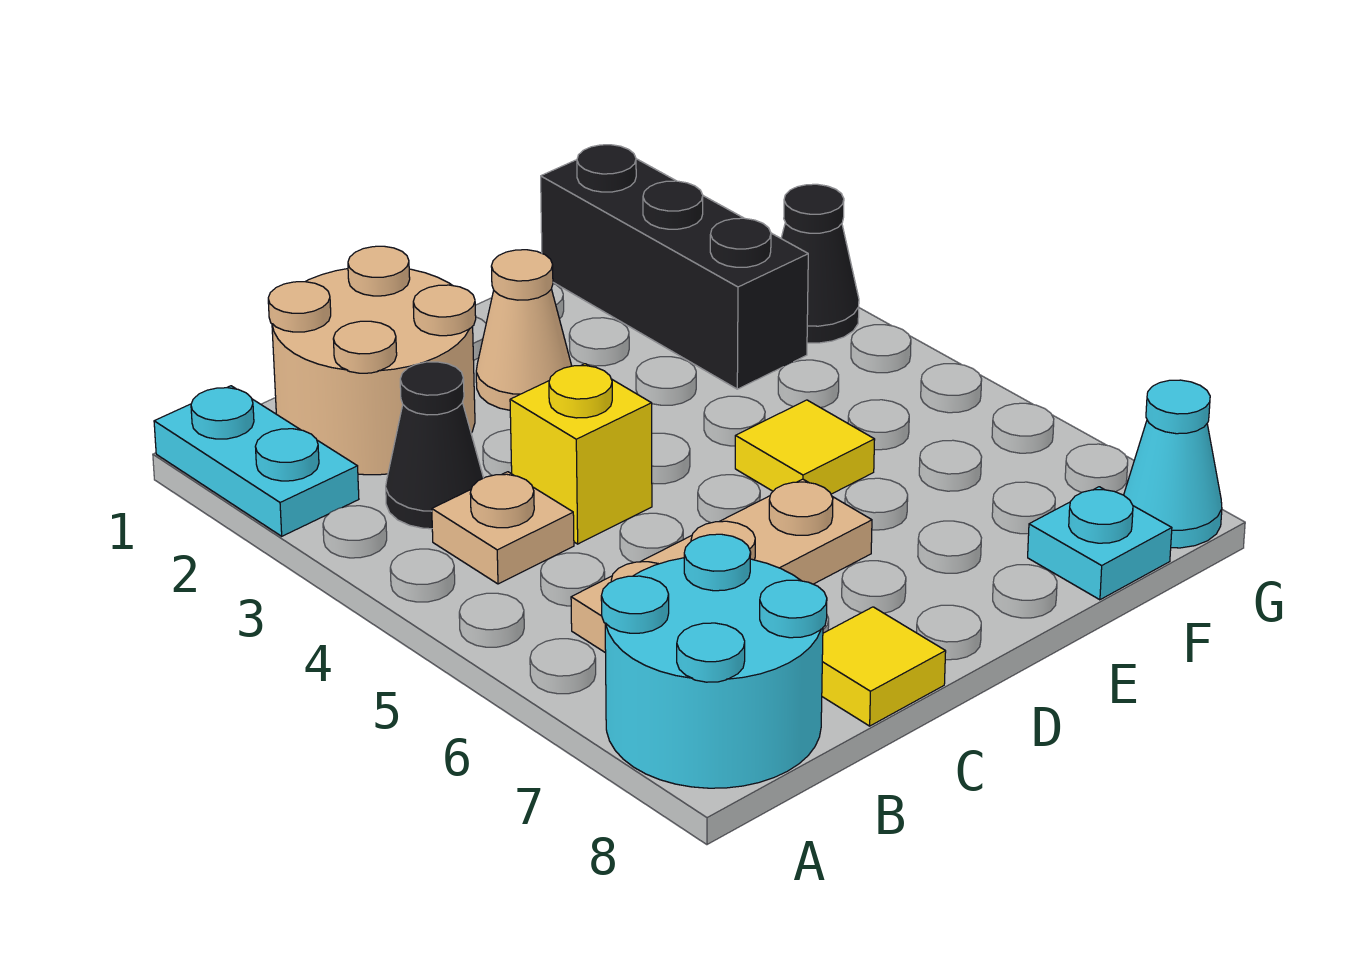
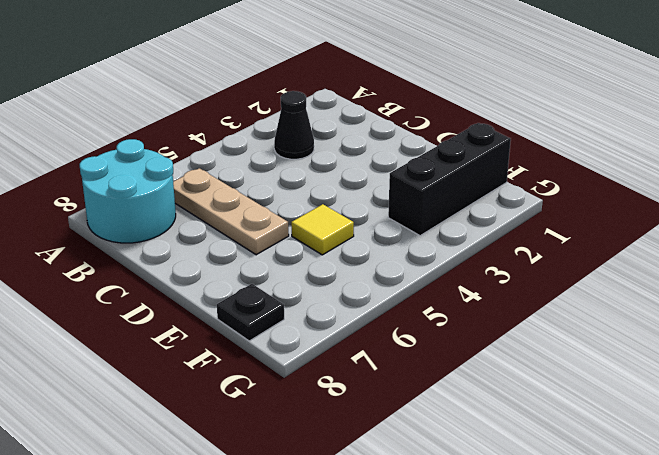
black plate F8 level 1 -> cyan plate F8 level 1
none -> cyan plate A1:A2 level 1
none -> tan round brick B1:C2 level 1
none -> tan plate B4 level 1

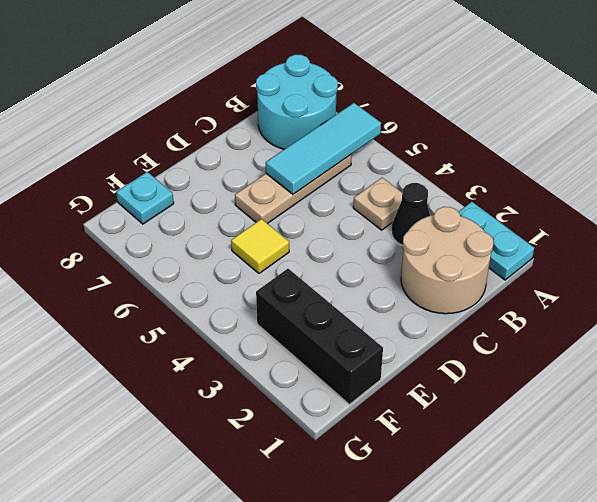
cyan tile A6:C6 level 2 -> none
none -> yellow brick C4 level 1
none -> yellow tile C8 level 1
none -> tan cone D2 level 1

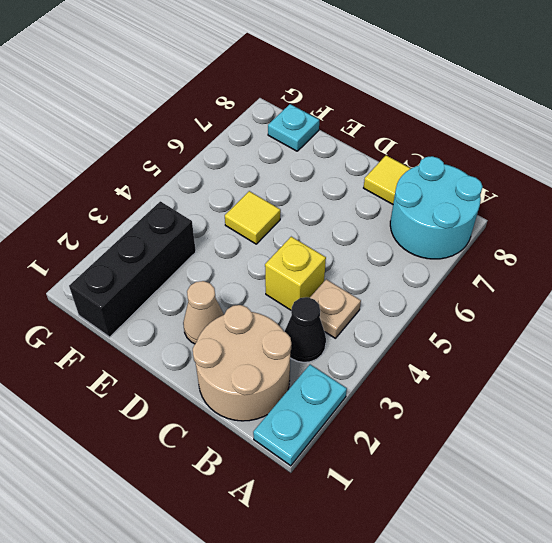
none -> tan plate B6:D6 level 1
none -> black cone G3 level 1
none -> cyan cone G8 level 1

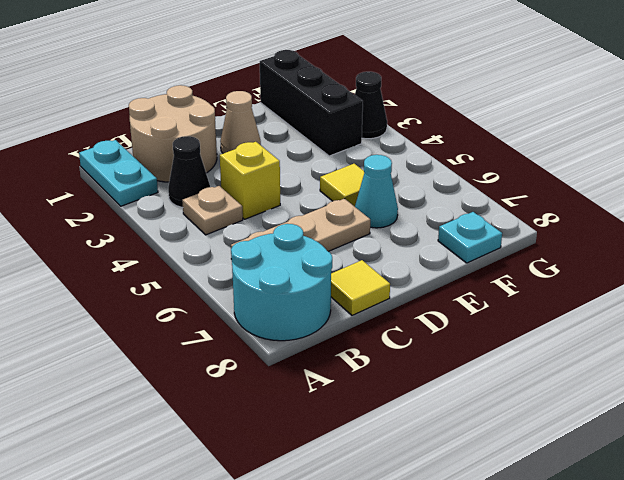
cyan cone E6 level 1 -> cyan cone G8 level 1

